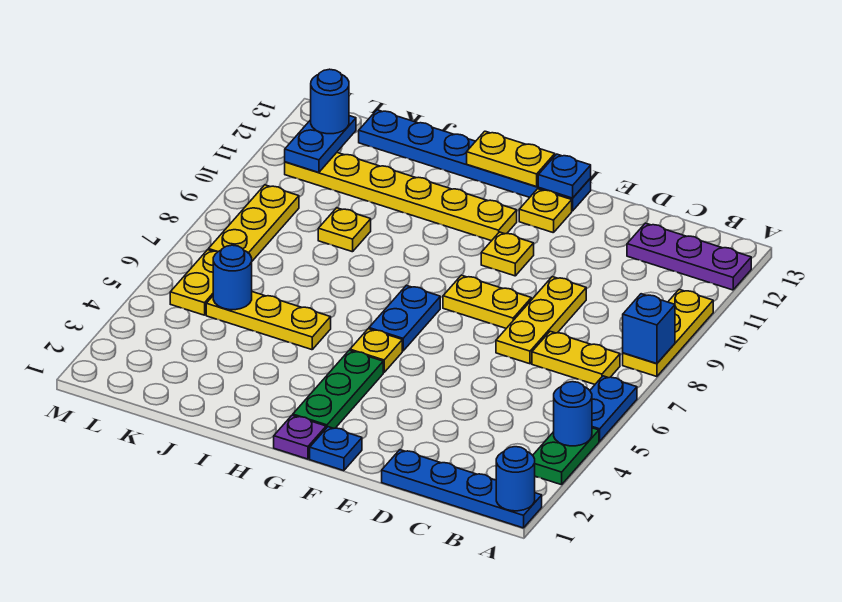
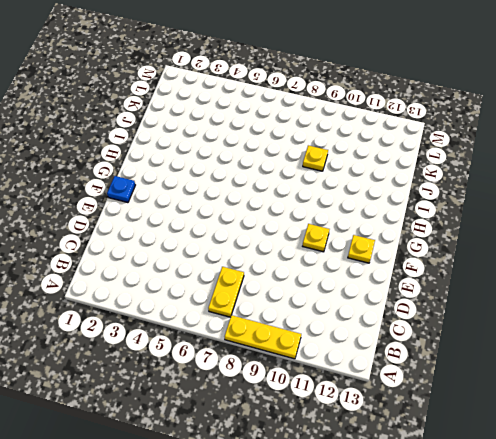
none -> blue plate A1:D1 level 1
none -> green plate A3:A4 level 1
none -> blue plate A5:A6 level 1

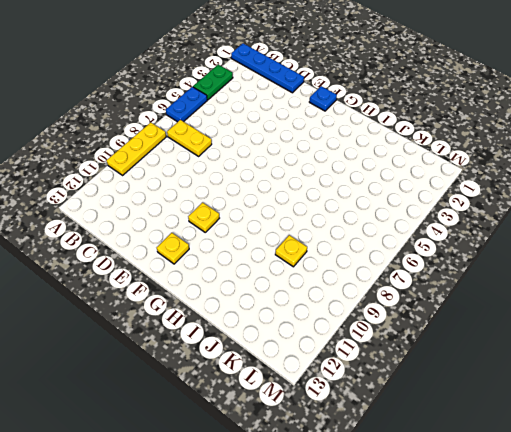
none -> purple plate A12:C12 level 1
none -> yellow plate D7:D9 level 1
none -> yellow plate E8:F8 level 1

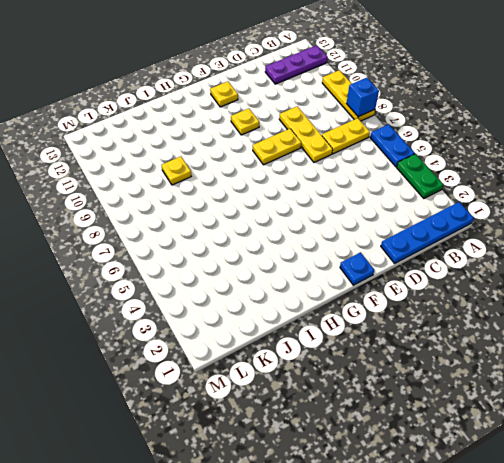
none -> blue plate F13:K13 level 1
none -> purple plate G1 level 1
none -> green plate G2:G4 level 1

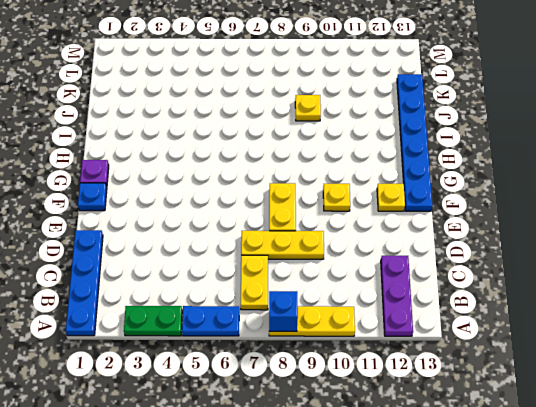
none -> green plate G2:G4 level 1
none -> yellow plate G5 level 1
none -> blue plate G6:G7 level 1

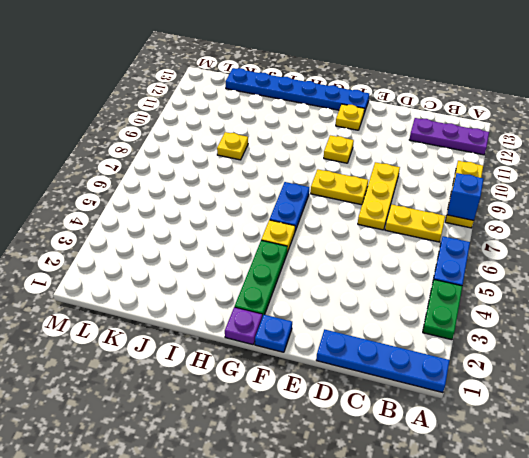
none -> yellow plate G11:L11 level 1
none -> yellow plate I5:K5 level 1
none -> yellow plate L5:L6 level 1

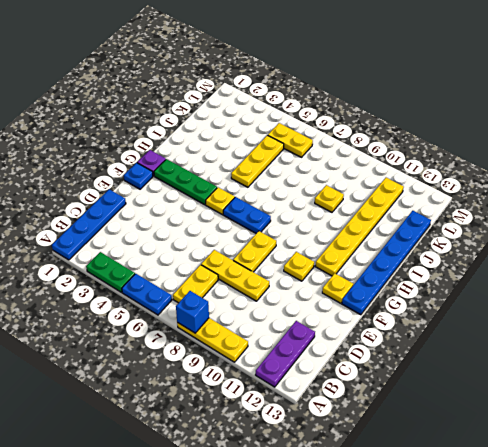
none -> yellow plate L7:L9 level 1
none -> blue round brick A1 level 2
none -> blue round brick A4 level 2

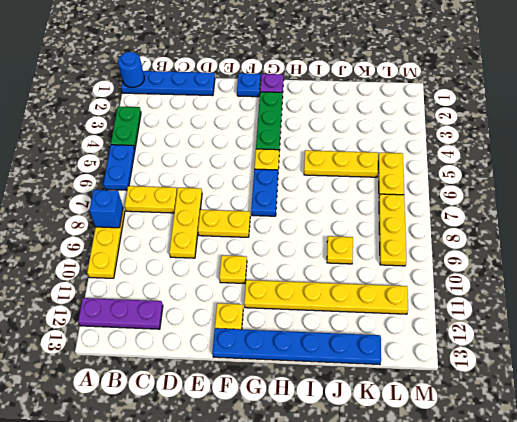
none -> blue round brick A4 level 2
none -> blue plate F13 level 2
none -> yellow plate G13:H13 level 2

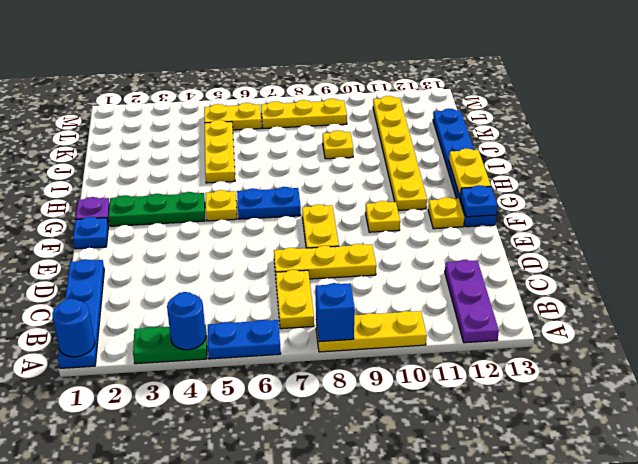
none -> blue round brick K5 level 2
none -> blue plate L11:L12 level 2
none -> blue round brick L12 level 3

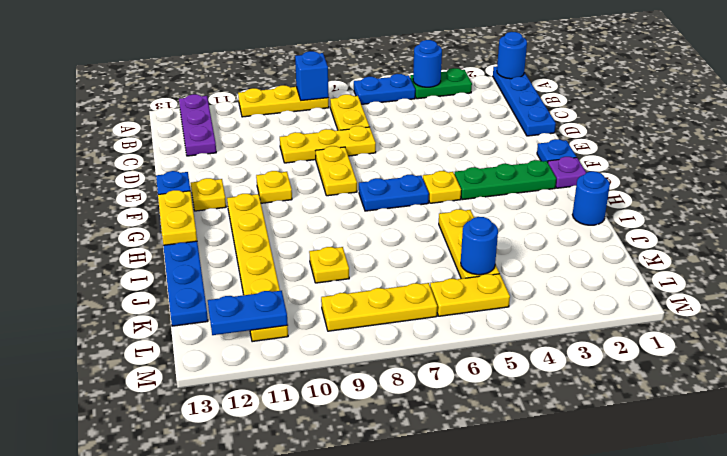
blue round brick I1 level 1 -> blue round brick L12 level 3

